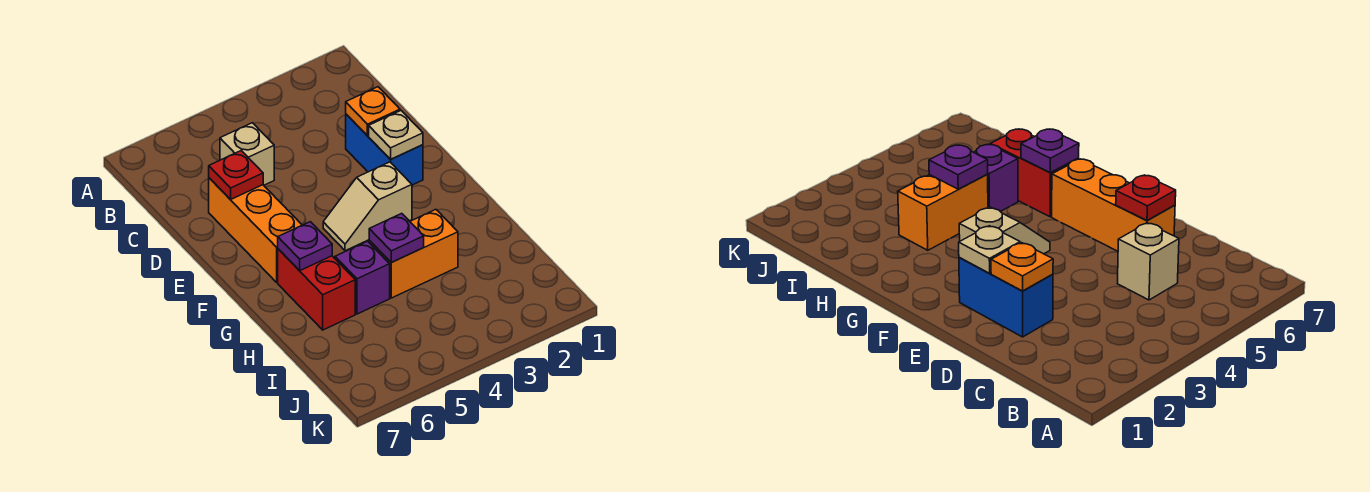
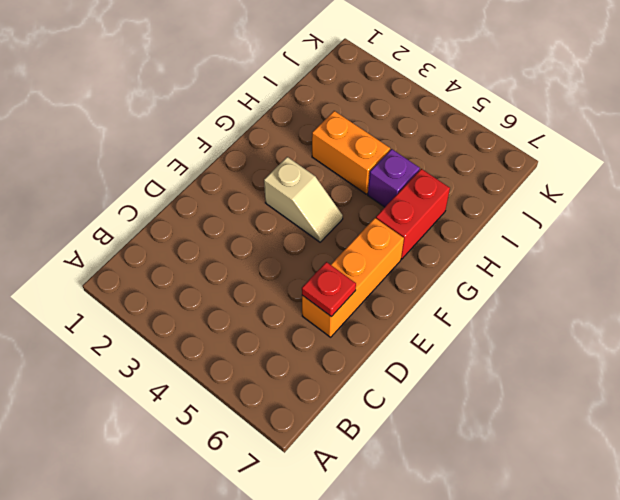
none -> tan brick C5 level 1
none -> blue brick D2:E2 level 1
none -> orange plate D2 level 2

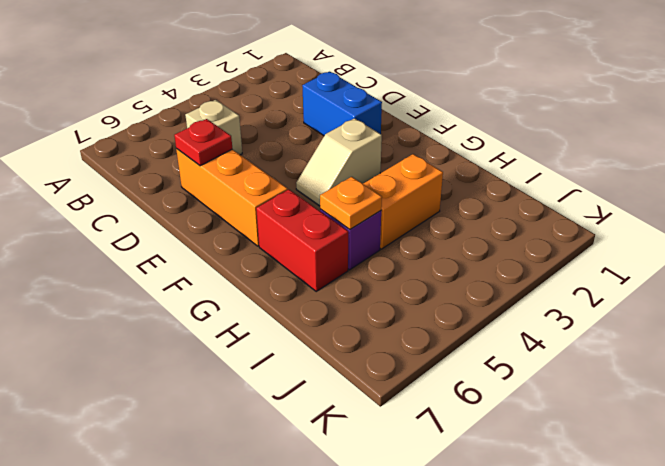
orange plate H5 level 2 -> orange plate D2 level 2
none -> tan plate E2 level 2
none -> purple plate G6 level 2
none -> purple plate H4 level 2

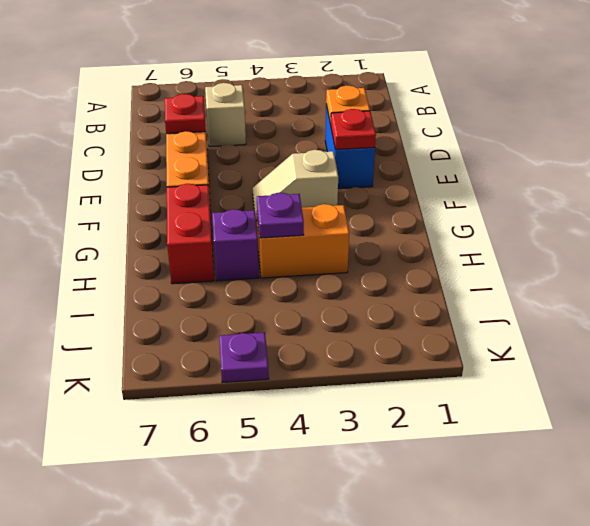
red plate E2 level 2 -> tan plate E2 level 2
purple plate K5 level 1 -> purple plate G6 level 2

